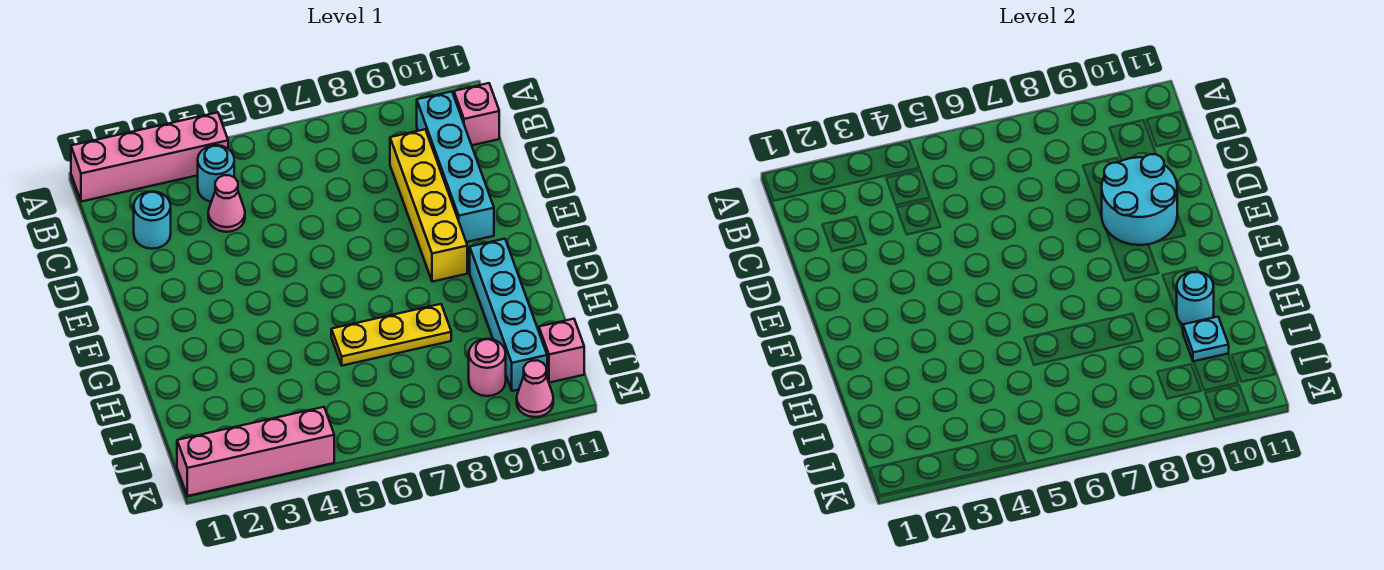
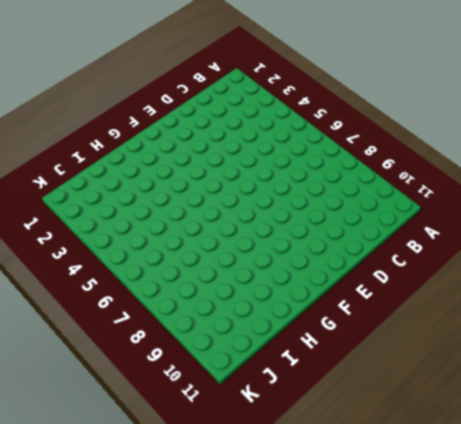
none -> pink brick A1:A4 level 1
none -> cyan round brick B4 level 1
none -> cyan brick B10:E10 level 1

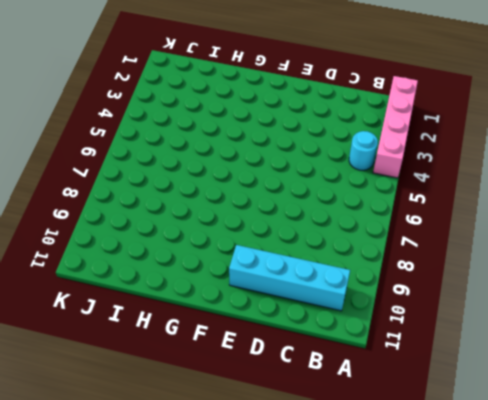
none -> pink brick B11 level 1
none -> cyan round brick C2 level 1
none -> pink cone C4 level 1

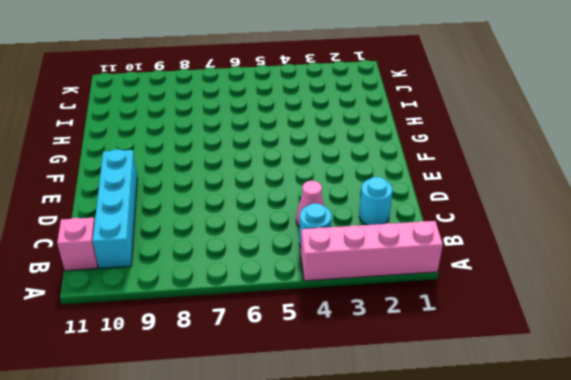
none -> yellow brick C9:F9 level 1
none -> cyan brick G10:J10 level 1
none -> yellow plate H6:H8 level 1

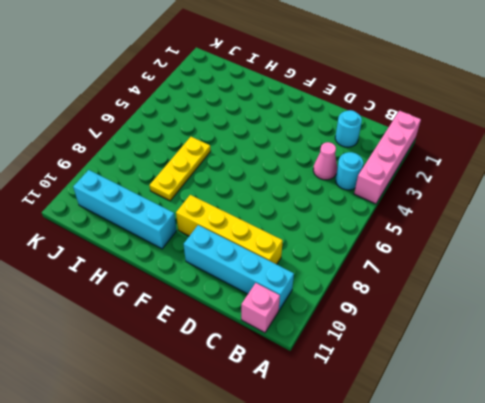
none -> pink round brick J9 level 1
none -> pink brick J11 level 1
none -> pink brick K1:K4 level 1

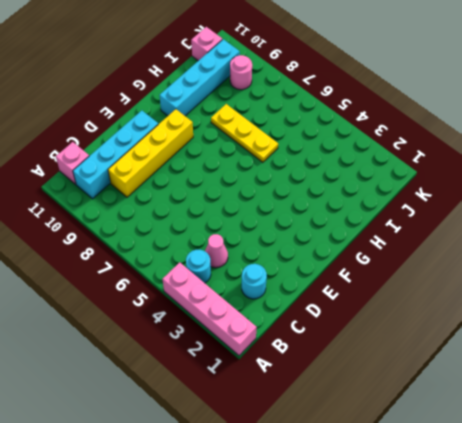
none -> pink brick K1:K4 level 1
none -> pink cone K10 level 1
none -> cyan round brick D9:E10 level 2

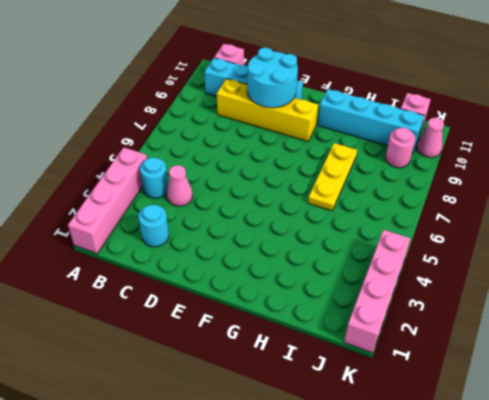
none -> cyan round brick H10 level 2
none -> cyan plate I10 level 2

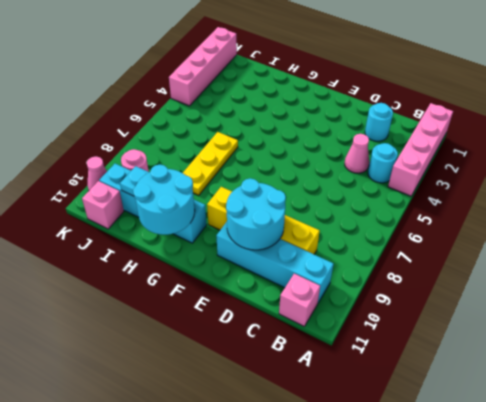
cyan round brick G10:H11 level 2 -> cyan round brick H10 level 2

